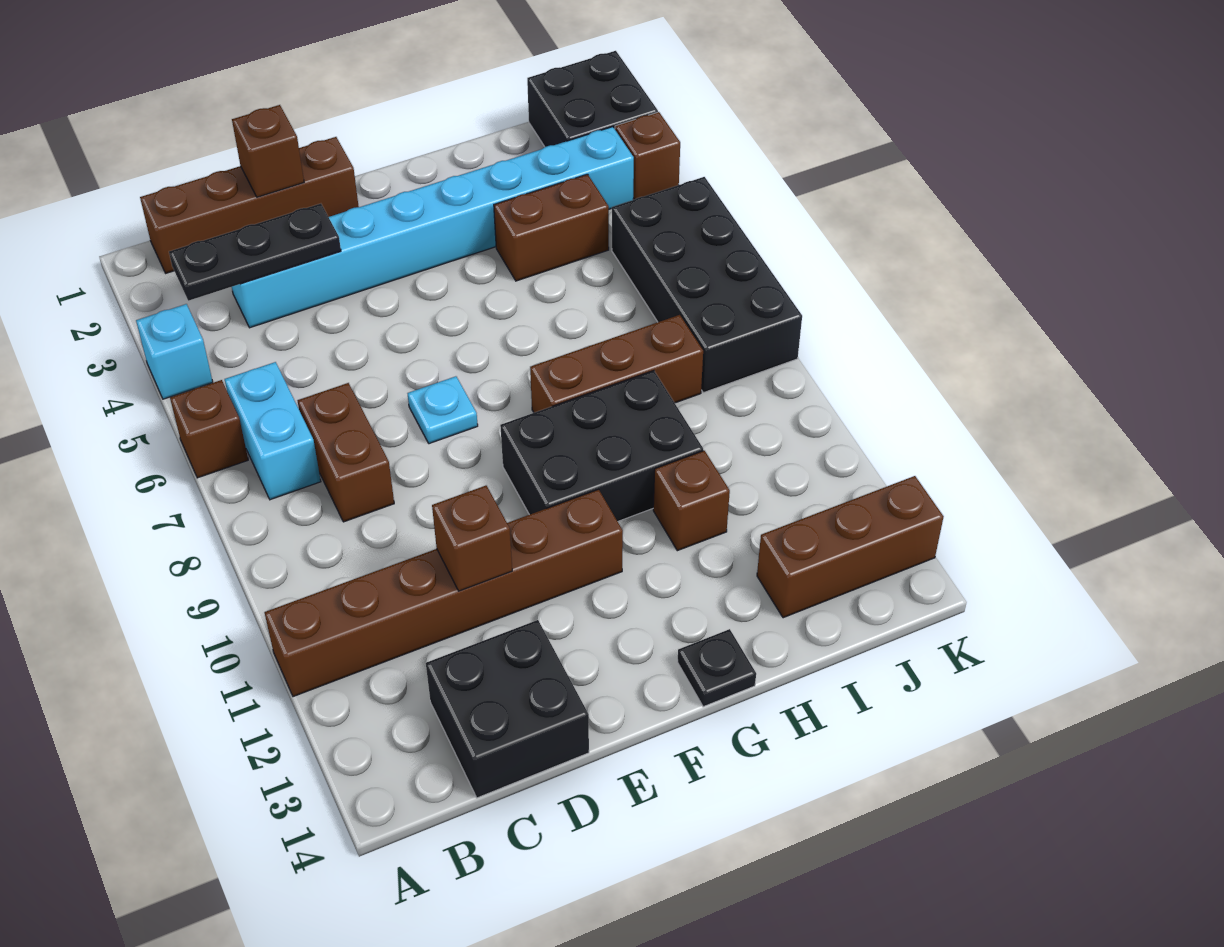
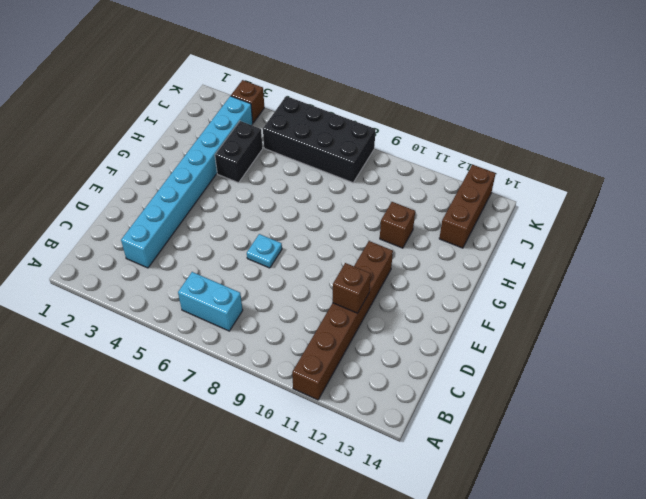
black brick H4:I4 level 1 -> brown brick H4:I4 level 1
none -> cyan brick A4 level 1
none -> brown brick A6 level 1
none -> brown brick B1:E1 level 1

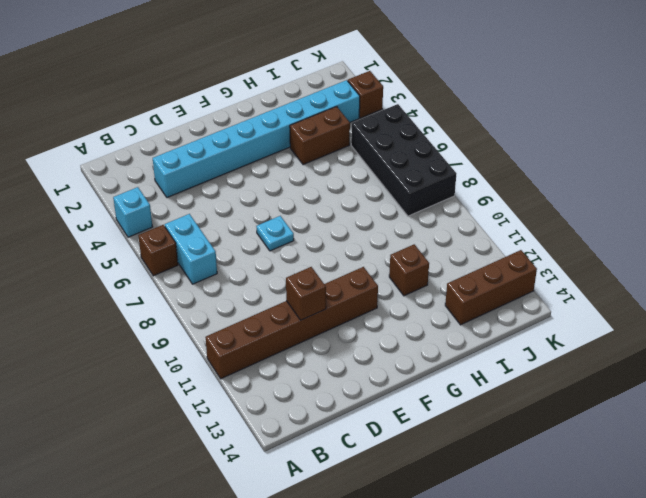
none -> brown brick B1:E1 level 1
none -> brown brick C7:C8 level 1
none -> black brick C13:D14 level 1

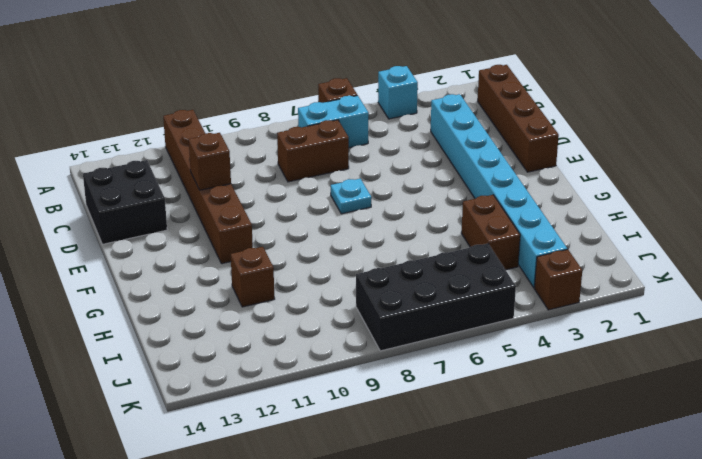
none -> black brick F9:H10 level 1
none -> brown brick G8:I8 level 1
none -> black plate G14 level 1

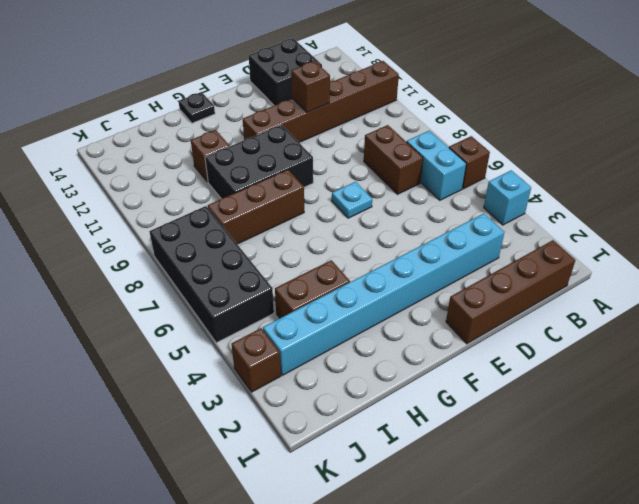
none -> brown brick I13:K13 level 1
none -> black brick J1:K2 level 1
none -> black plate B3:D3 level 2

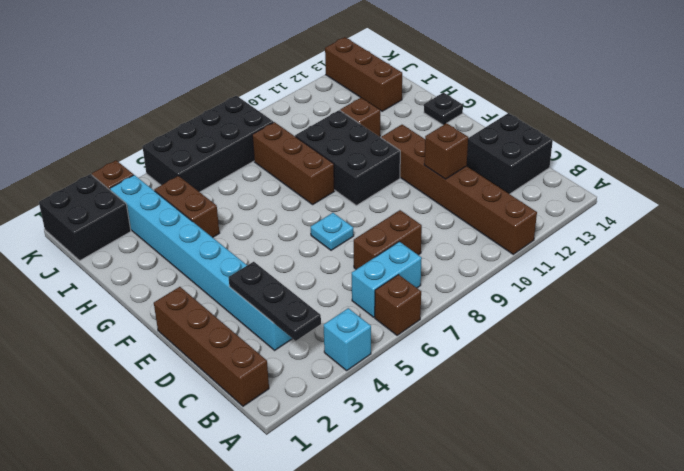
none -> brown brick D1 level 2

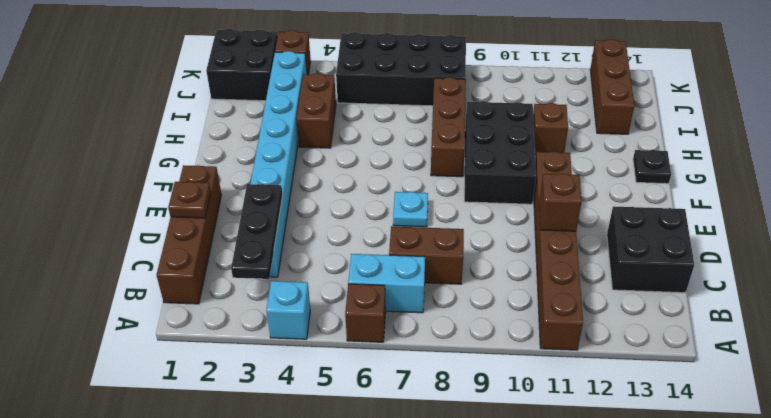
brown plate D1 level 2 -> brown brick D1 level 2

